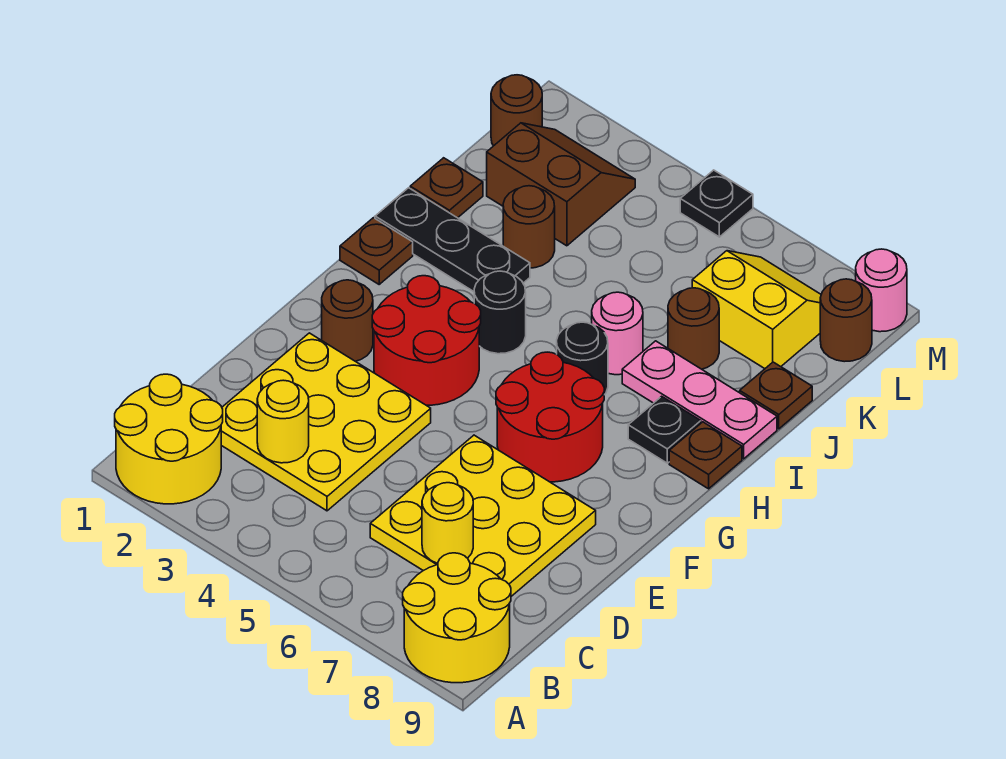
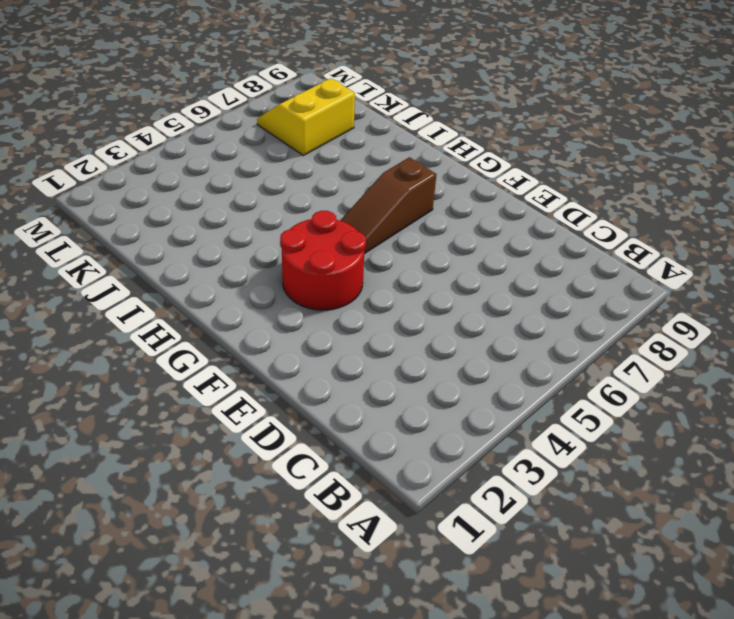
brown slope G5:G7 level 1 top 7 -> red round brick F6:G7 level 1
none -> yellow round brick A1:B2 level 1
none -> yellow round brick A8:B9 level 1
none -> yellow plate C2:E4 level 1

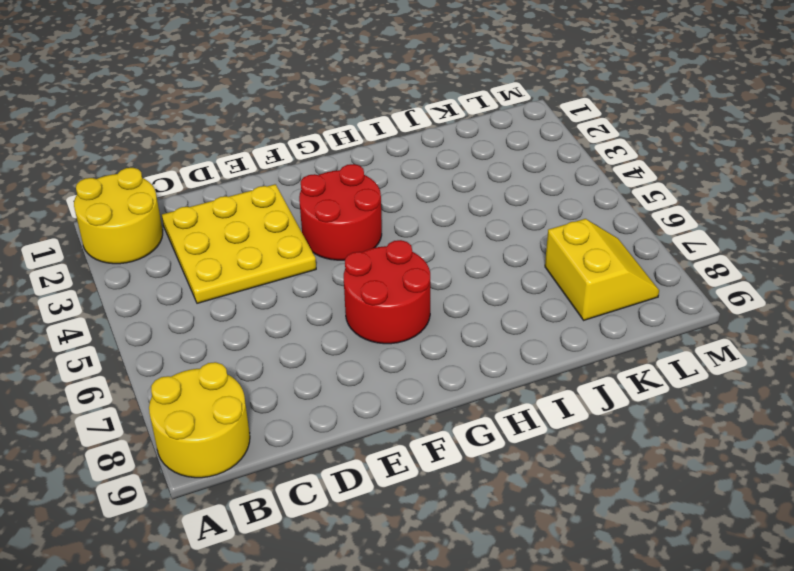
none -> yellow plate C6:E8 level 1
none -> brown round brick F2 level 1
none -> brown plate H1 level 1

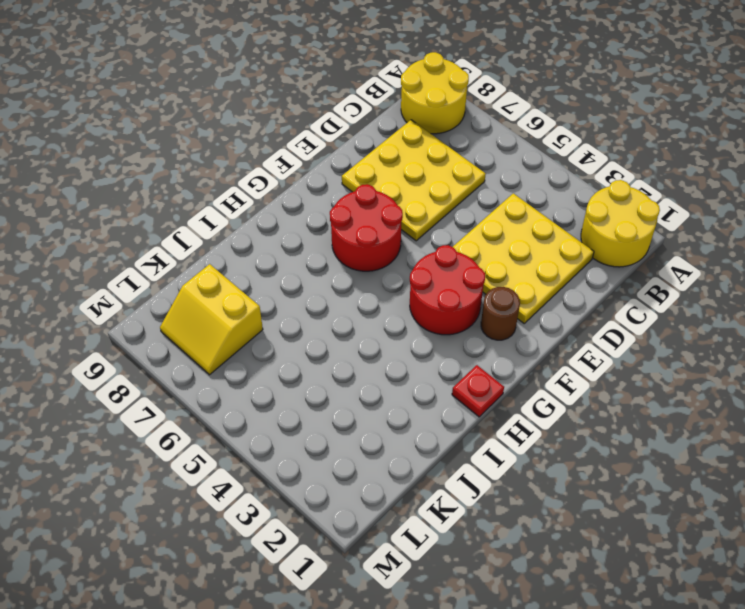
red plate H1 level 1 -> brown plate H1 level 1
none -> black round brick H4 level 1
none -> black round brick H6 level 1
none -> black plate H8 level 1

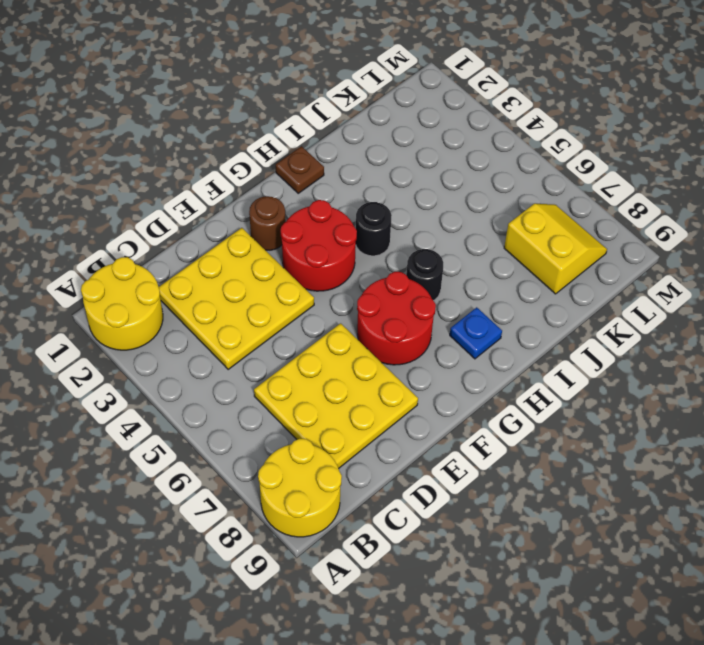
blue plate H8 level 1 -> black plate H8 level 1
none -> brown plate H9 level 1
none -> black plate I1:I3 level 1
none -> pink round brick I6 level 1

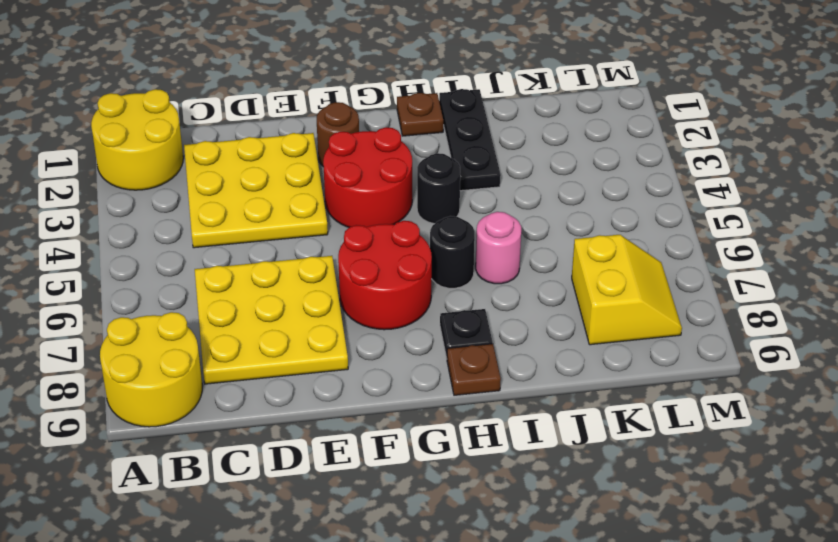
none -> pink plate I7:I9 level 1
none -> brown plate J1 level 1
none -> brown round brick J3 level 1

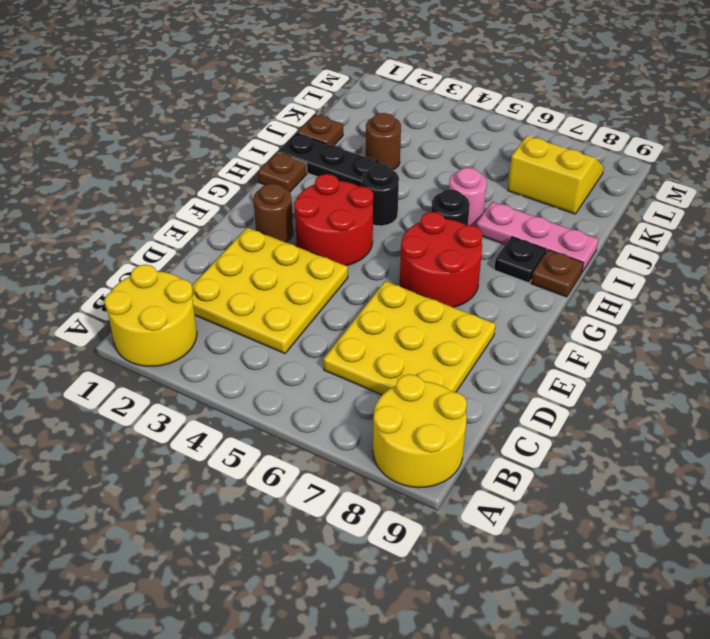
none -> brown round brick J7 level 1
none -> brown plate J9 level 1
none -> brown slope K2:L3 level 1 top K

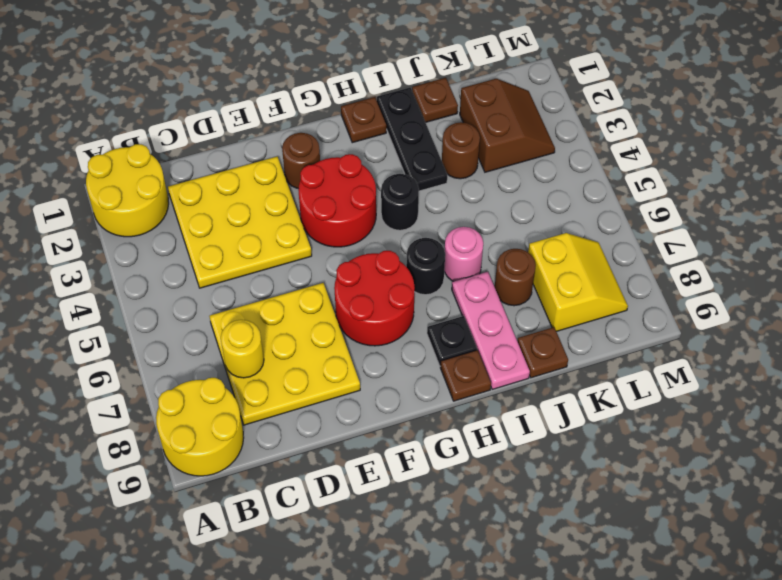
none -> brown round brick L1 level 1
none -> brown round brick L9 level 1
none -> black plate M5 level 1

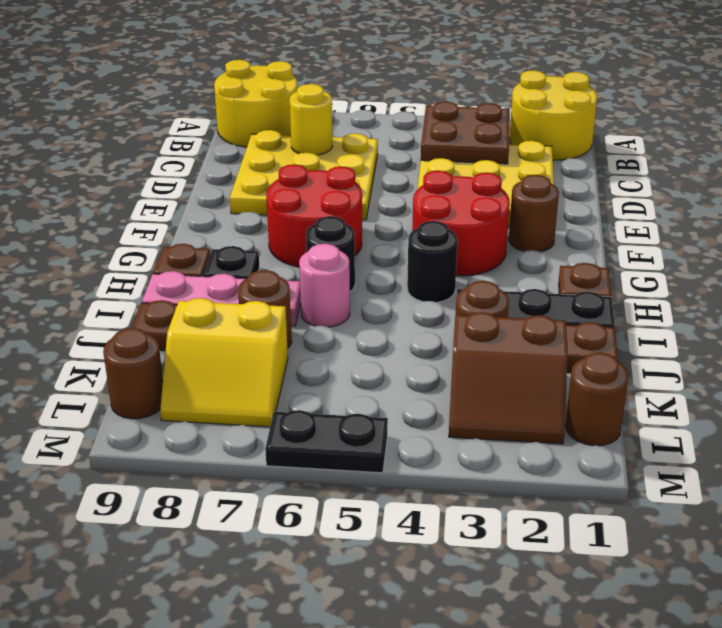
brown plate B3:C4 level 2 -> yellow round brick C3 level 2
black plate M5:M6 level 1 -> black plate M5 level 1
none -> pink round brick M9 level 1

